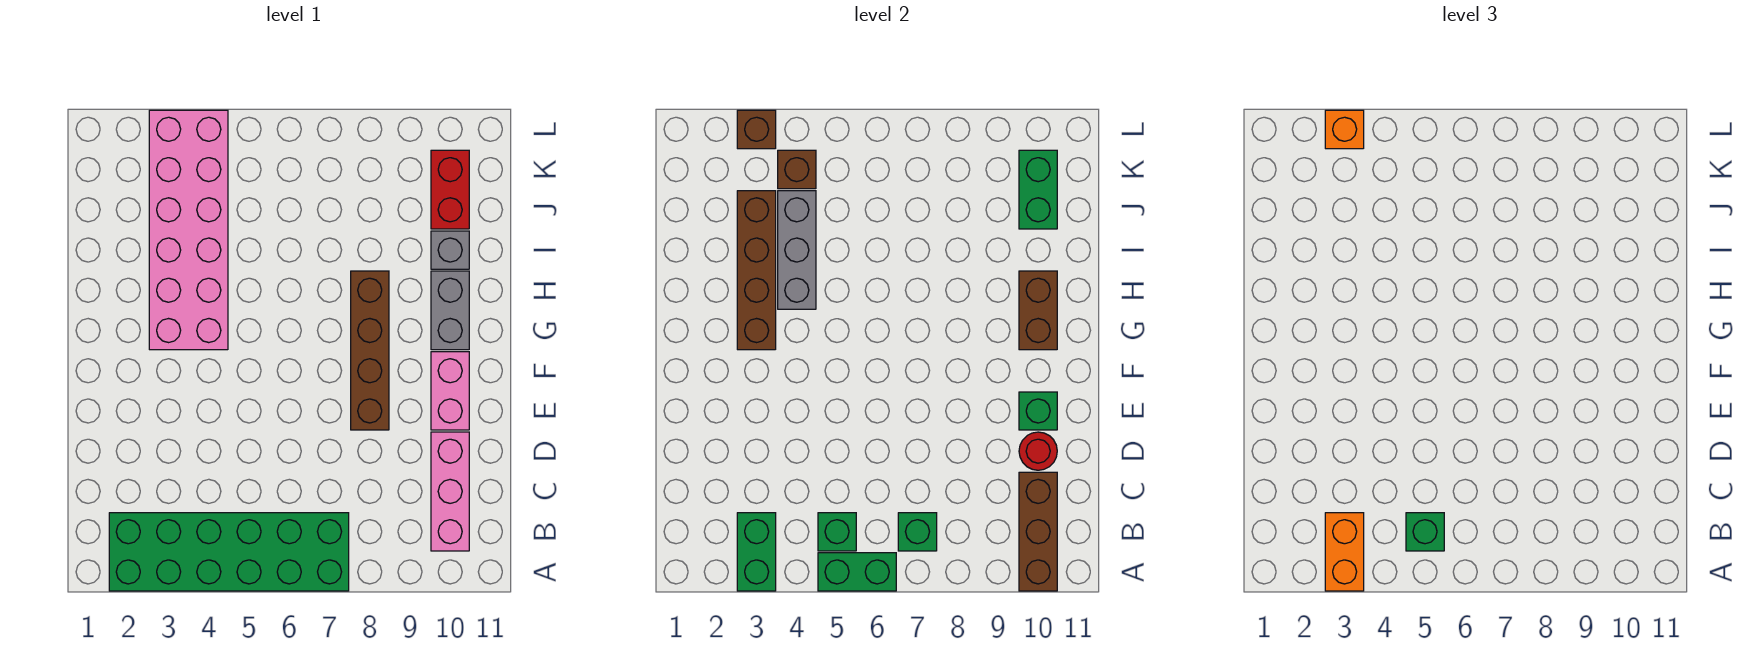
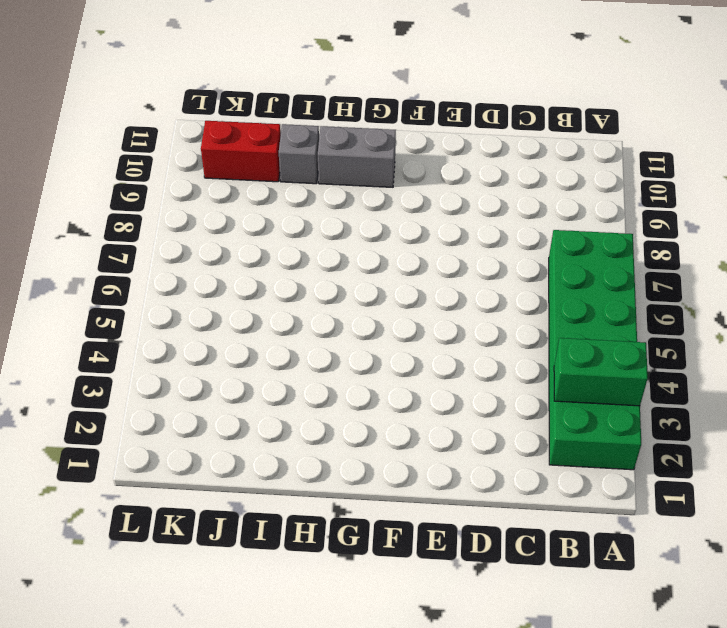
none -> pink brick B10:D10 level 1
none -> brown brick E8:H8 level 1
none -> pink brick E10:F10 level 1

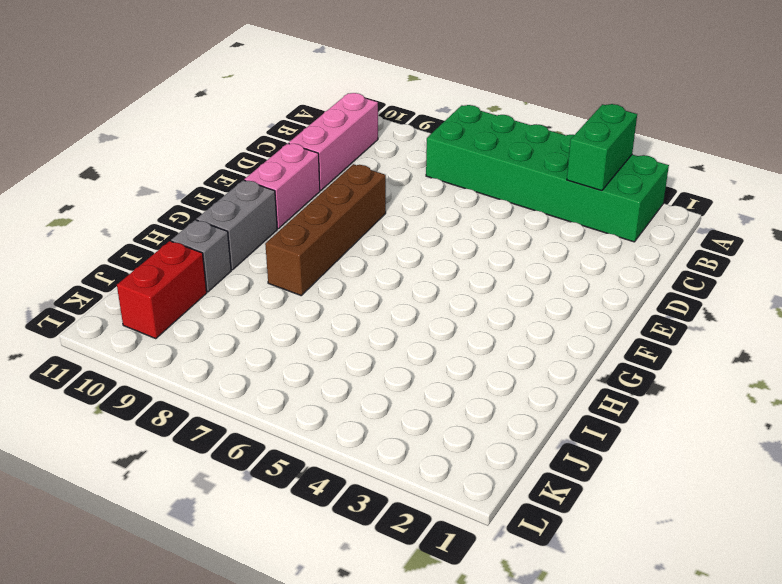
none -> pink brick G3:L4 level 1
none -> green brick A5:A6 level 2
none -> brown brick A10:C10 level 2

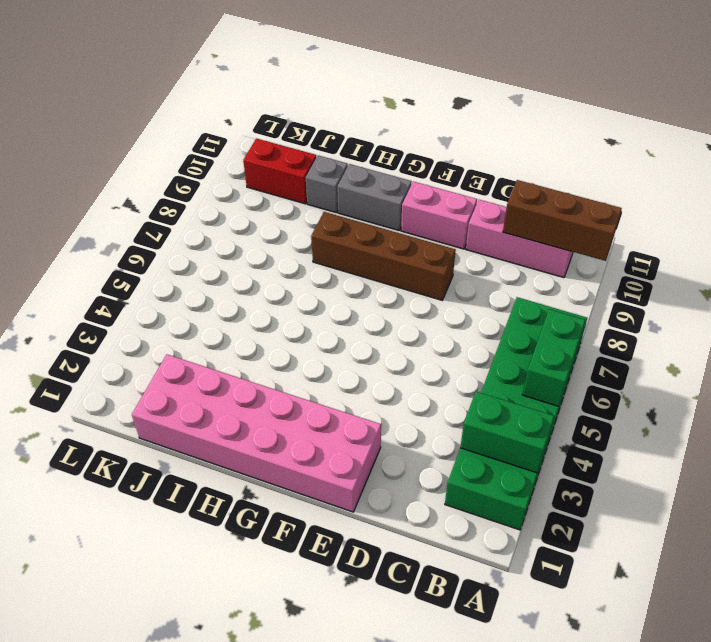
pink brick E1:J2 level 1 -> pink brick G3:L4 level 1
none -> green brick B5 level 2
none -> green brick B7 level 2
none -> red round brick D10 level 2

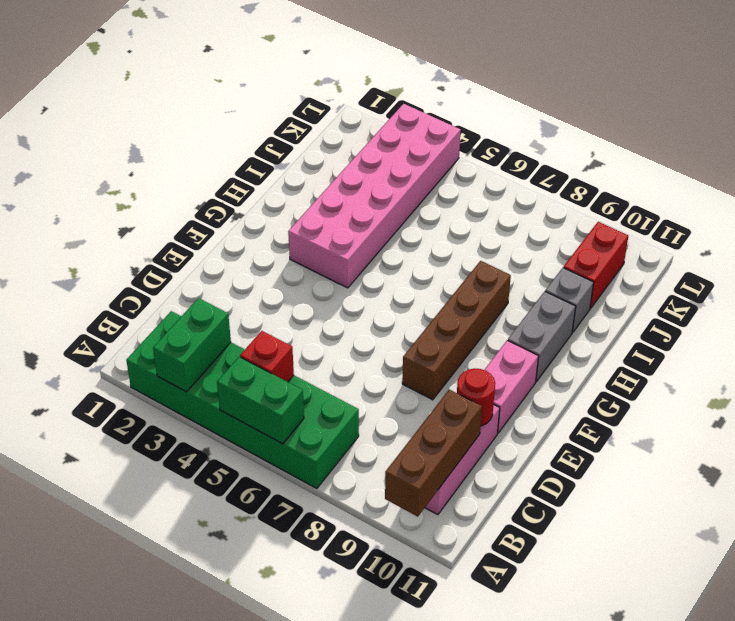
red brick B5 level 2 -> green brick B5 level 2
none -> green brick B7 level 2
none -> green brick E10 level 2
none -> brown brick G3:J3 level 2

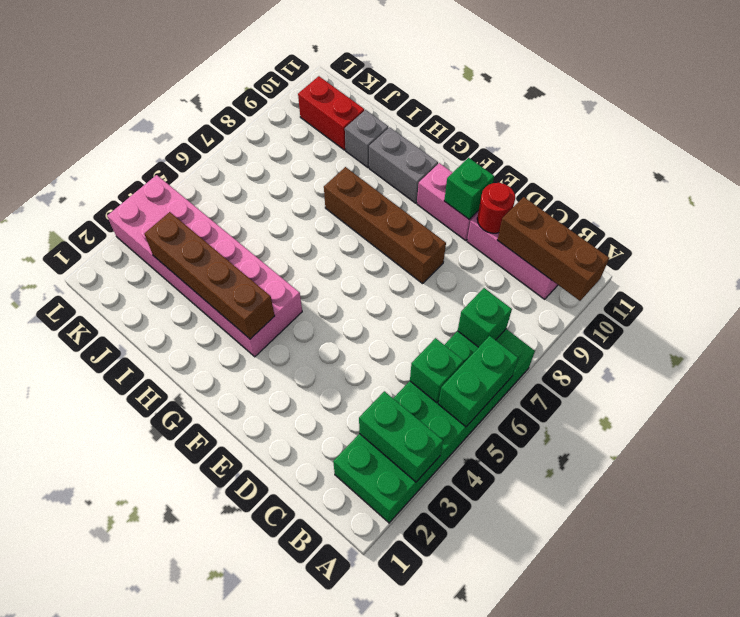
none -> brown brick G10:H10 level 2
none -> grey brick H4:J4 level 2
none -> green brick J10:K10 level 2

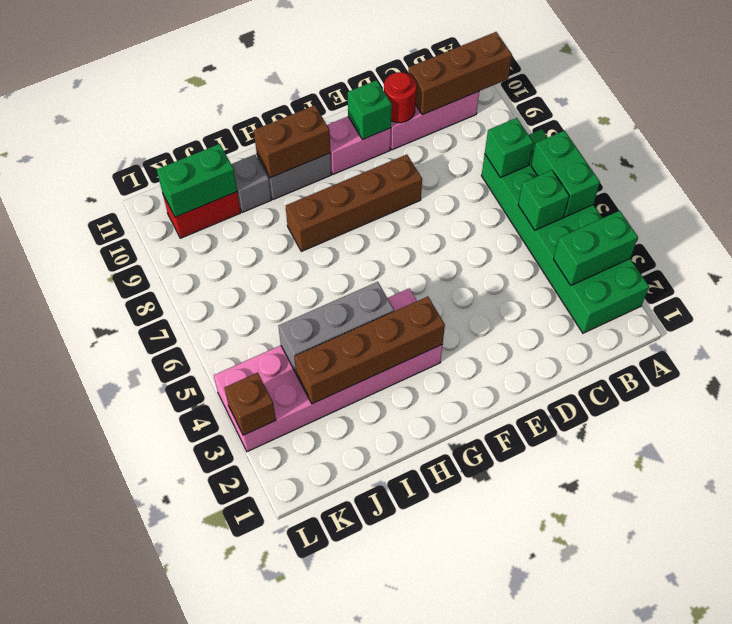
none -> brown brick K4 level 2
none -> orange brick A3:B3 level 3
none -> green brick B5 level 3

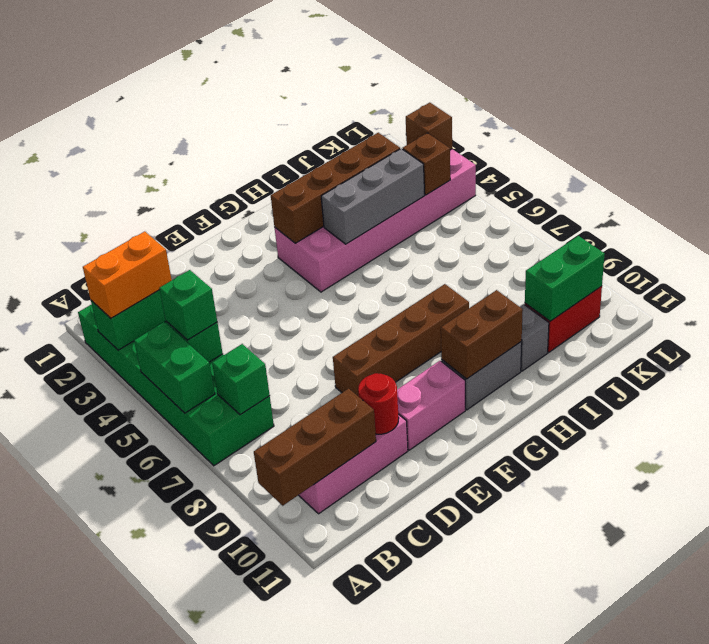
none -> green brick E10 level 2
none -> orange brick L3 level 3

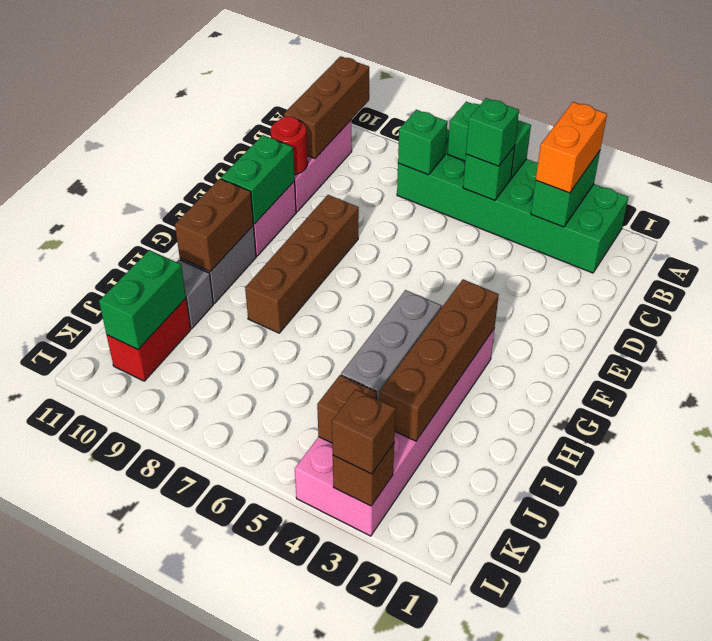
green brick E10:F10 level 2 -> green brick E10 level 2
brown brick L3 level 3 -> orange brick L3 level 3

